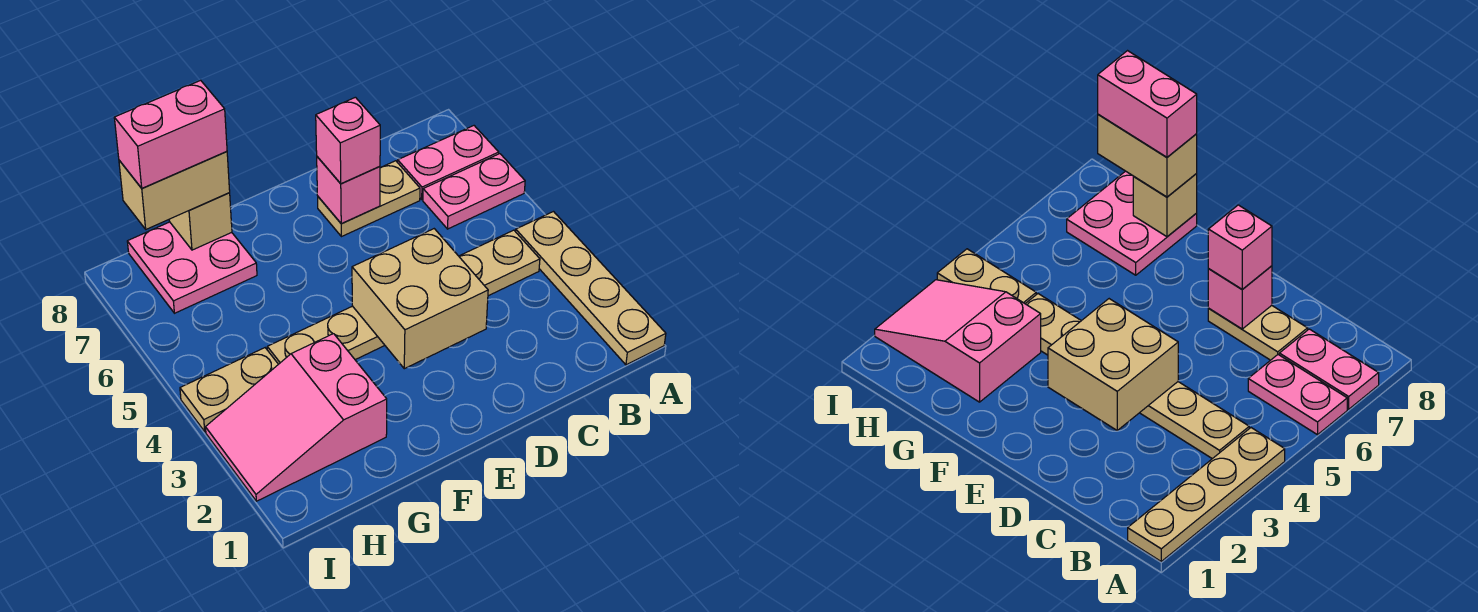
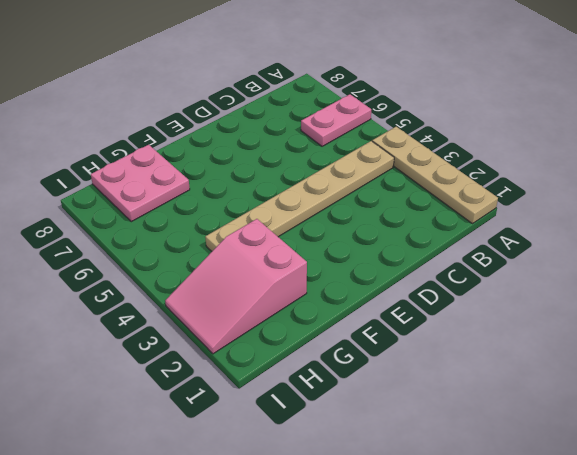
none -> pink plate A7:B7 level 1
none -> tan plate C7:D7 level 1
none -> tan plate H4:I4 level 1

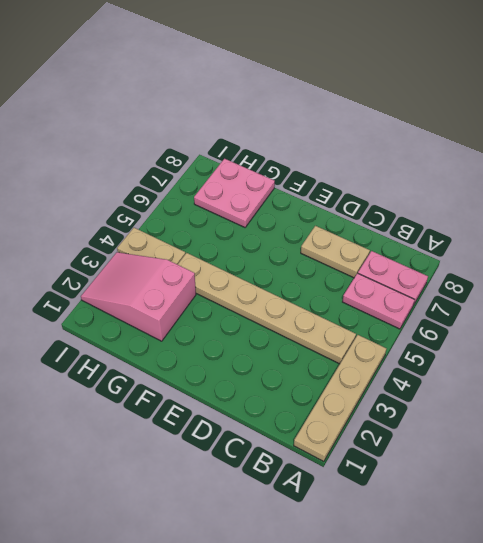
none -> tan brick D3:E4 level 2
none -> pink brick D7 level 2
none -> tan brick G8 level 2

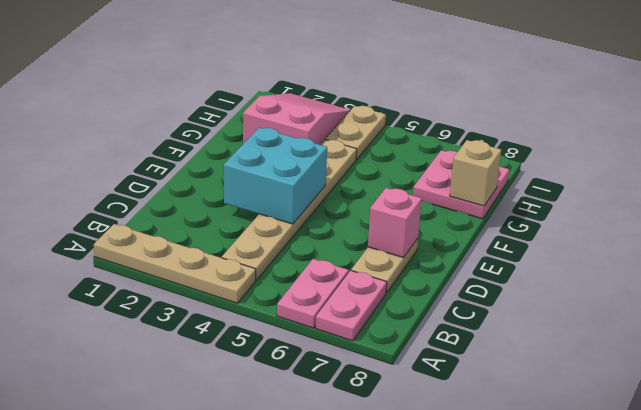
cyan brick D3:E4 level 2 -> tan brick D3:E4 level 2
none -> pink brick D7 level 3
none -> tan brick G8:H8 level 3
none -> pink brick G8:H8 level 4

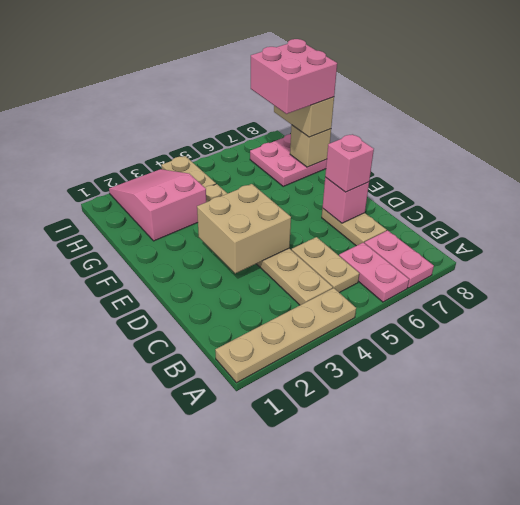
tan plate B5:C5 level 1 -> none
pink brick G7:H8 level 4 -> pink brick G8:H8 level 4

